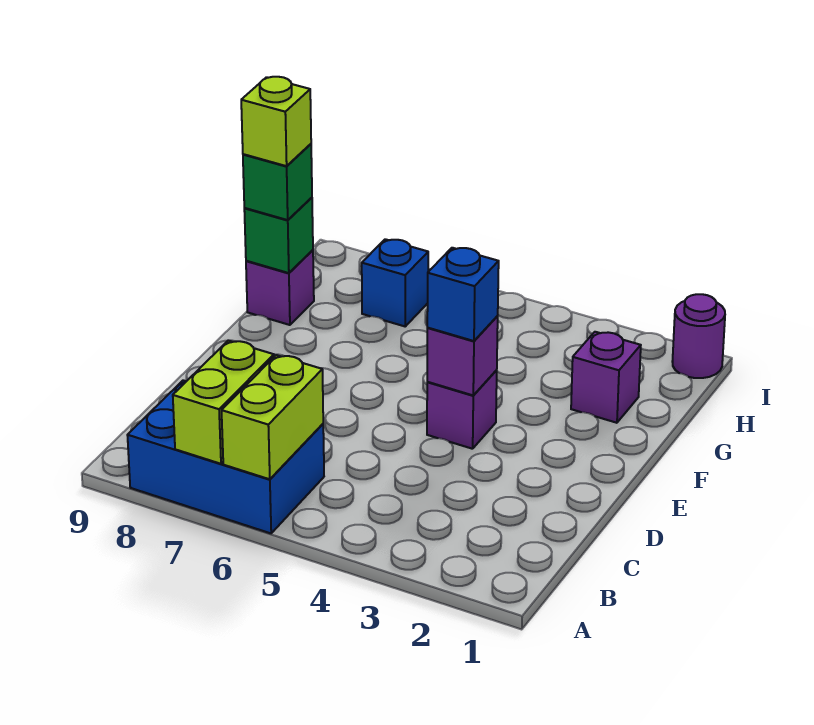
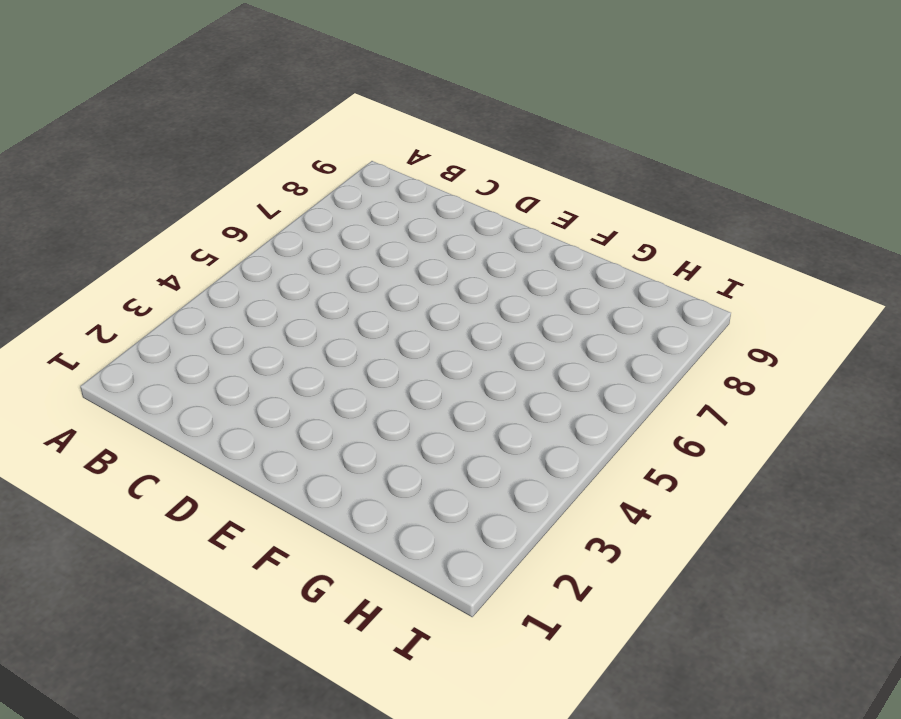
none -> blue brick A6:B8 level 1
none -> purple brick E4 level 1
none -> purple brick G2 level 1

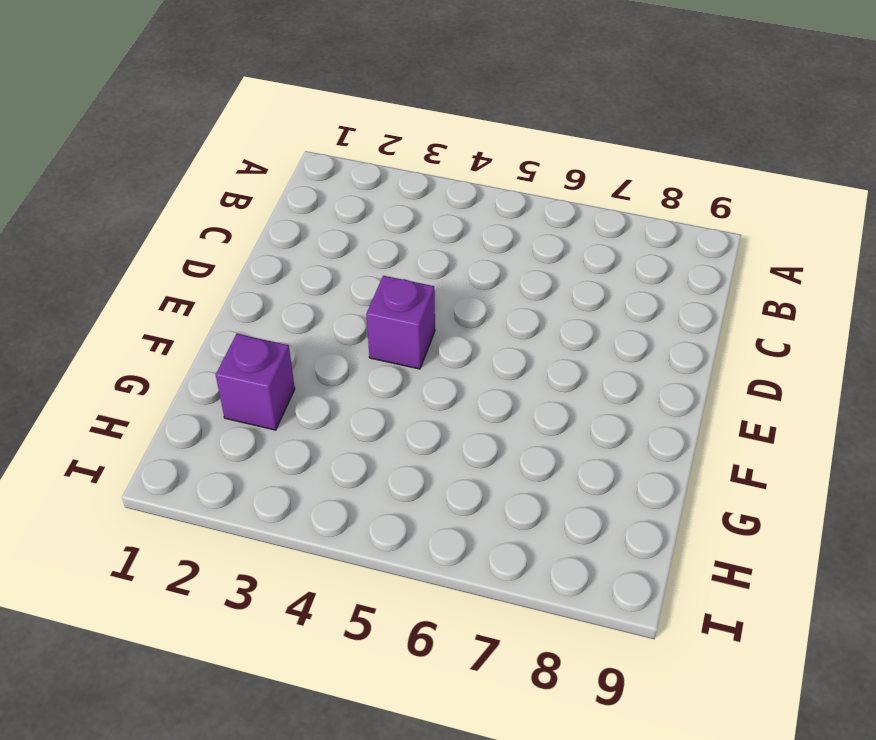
none -> blue brick A6:B8 level 1
none -> purple brick G9 level 1
none -> blue brick H7 level 1

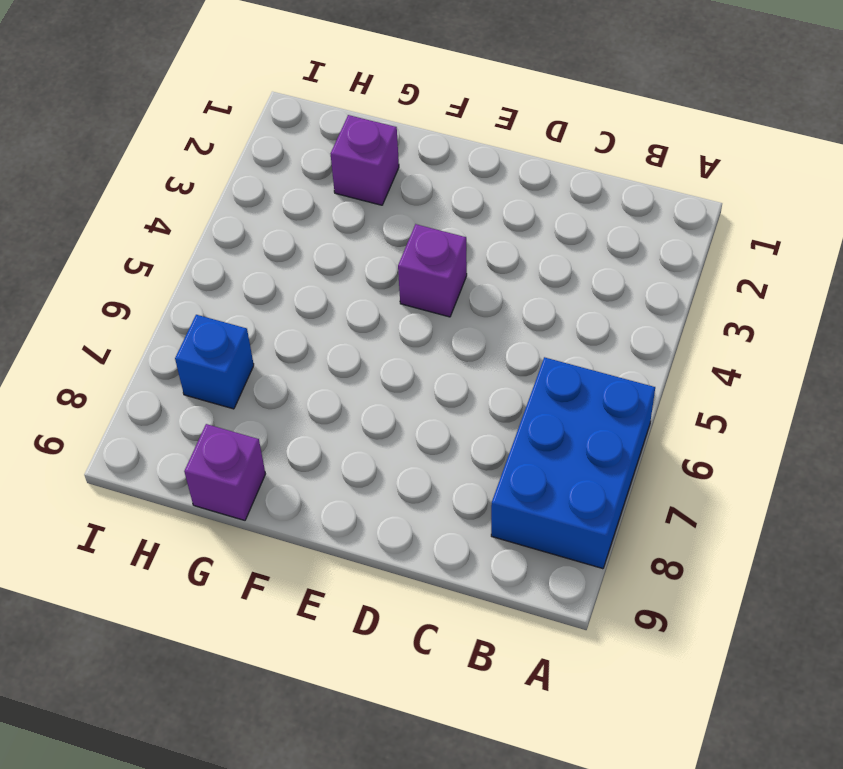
none -> purple round brick I1 level 1
none -> lime brick A6:B6 level 2
none -> lime brick A7:B7 level 2

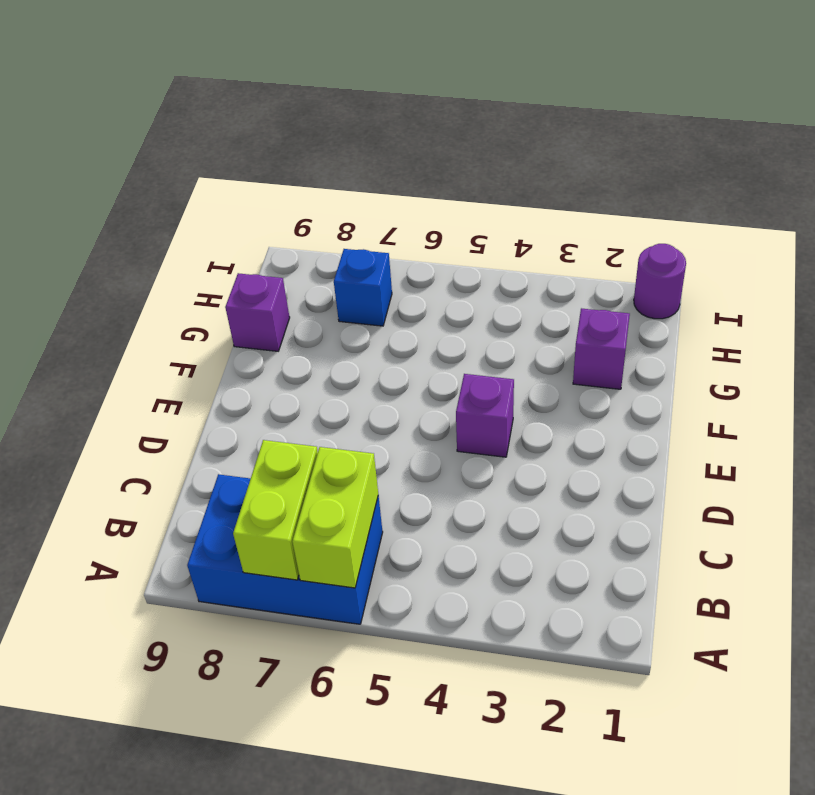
none -> purple brick E4 level 2
none -> green brick G9 level 2
none -> blue brick E4 level 3

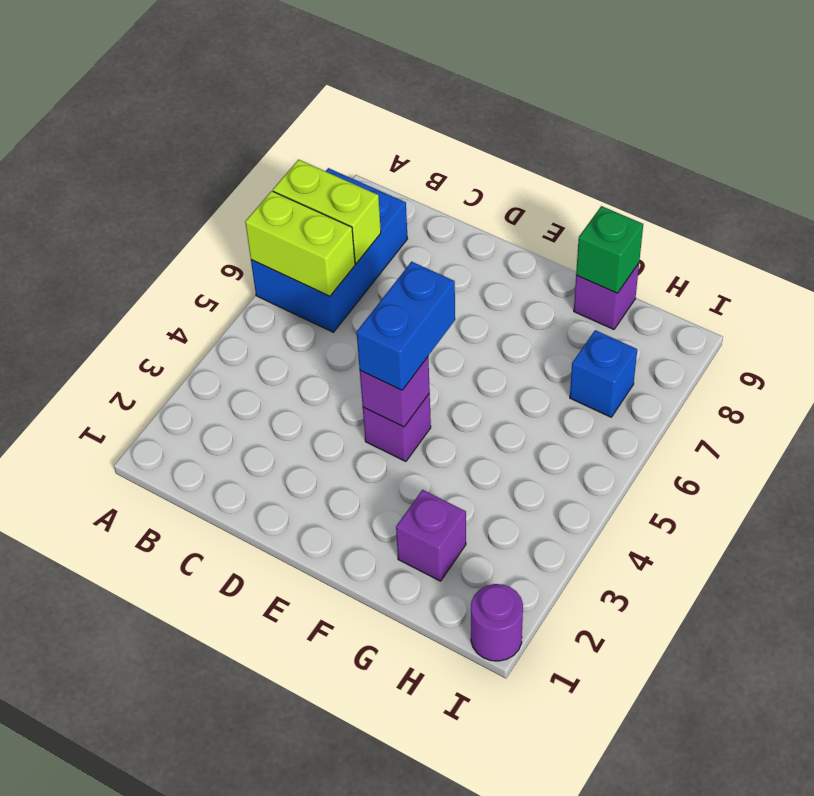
blue brick E4:E5 level 3 -> blue brick E4 level 3
none -> green brick G9 level 3
none -> lime brick G9 level 4

